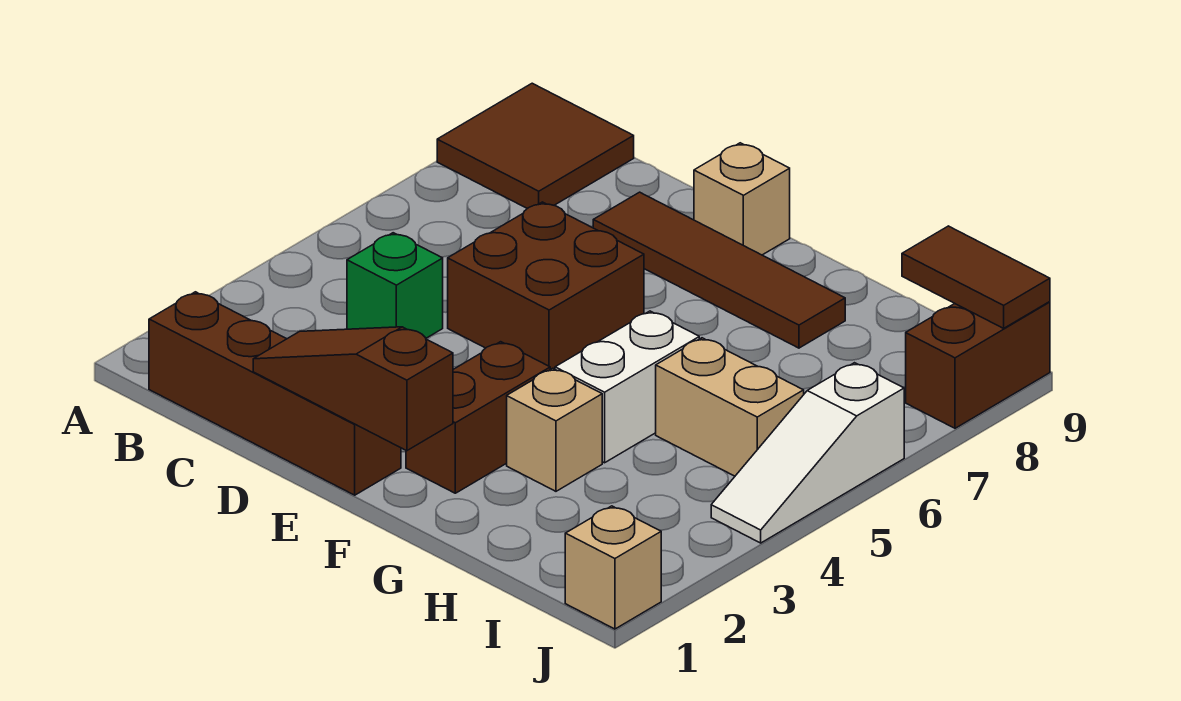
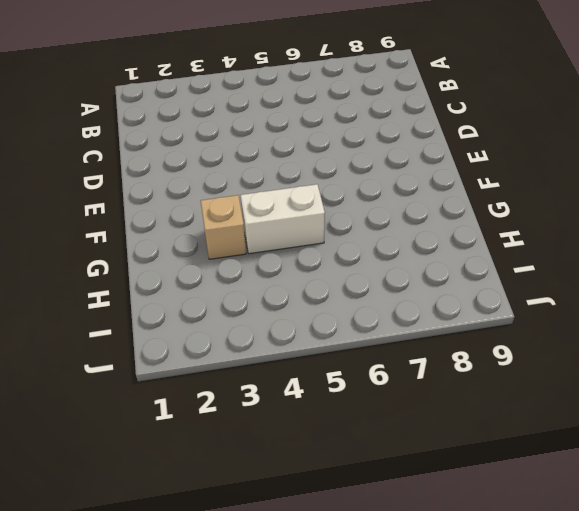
none -> brown tile A8:B9 level 1
none -> brown brick B1:E1 level 1
none -> green brick C4 level 1

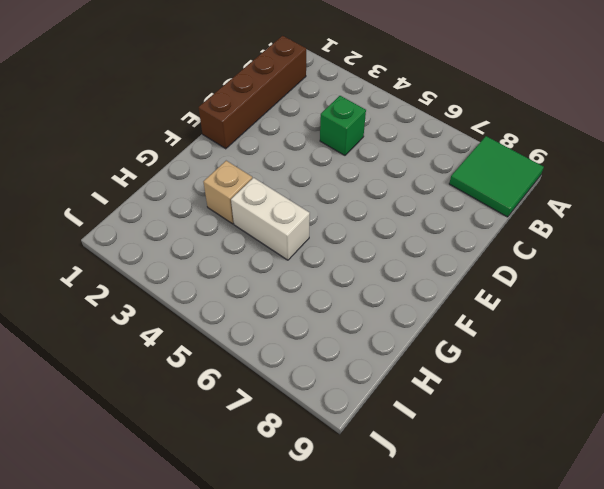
green tile A8:B9 level 1 -> brown tile A8:B9 level 1
none -> brown brick D5:E6 level 1
none -> brown tile D8:G8 level 1
none -> tan brick E9 level 1

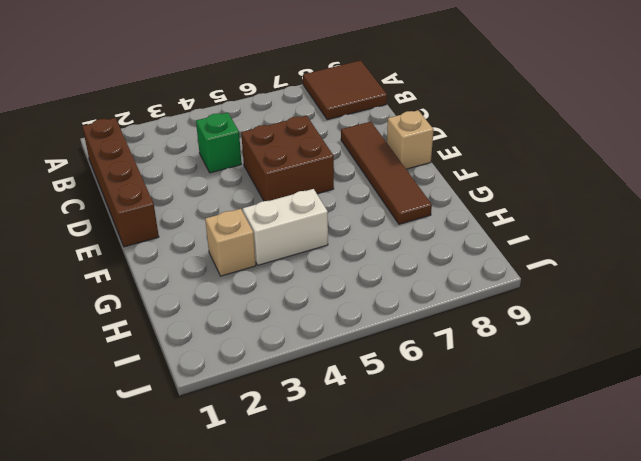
none -> brown brick F2:F3 level 1
none -> tan brick H5:I5 level 1
none -> tan brick J1 level 1

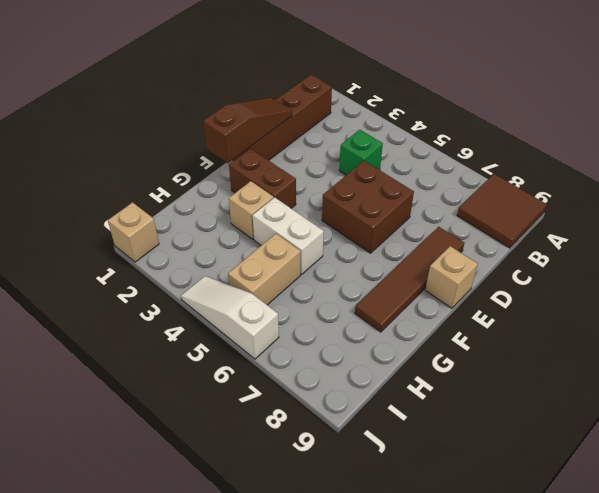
none -> brown brick J8:J9 level 1
none -> brown tile I9:J9 level 2

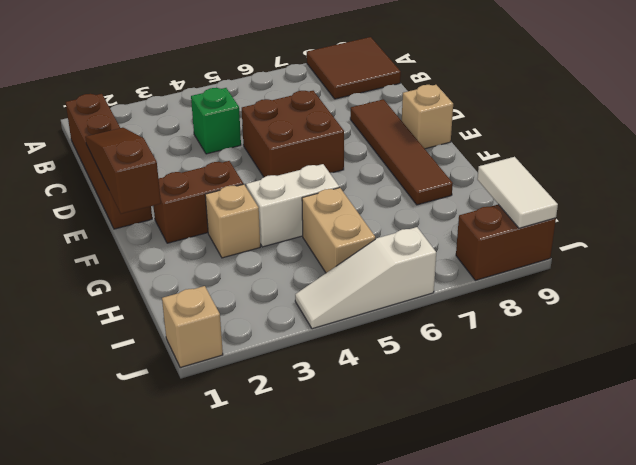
white tile I9:J9 level 2 -> brown tile I9:J9 level 2

